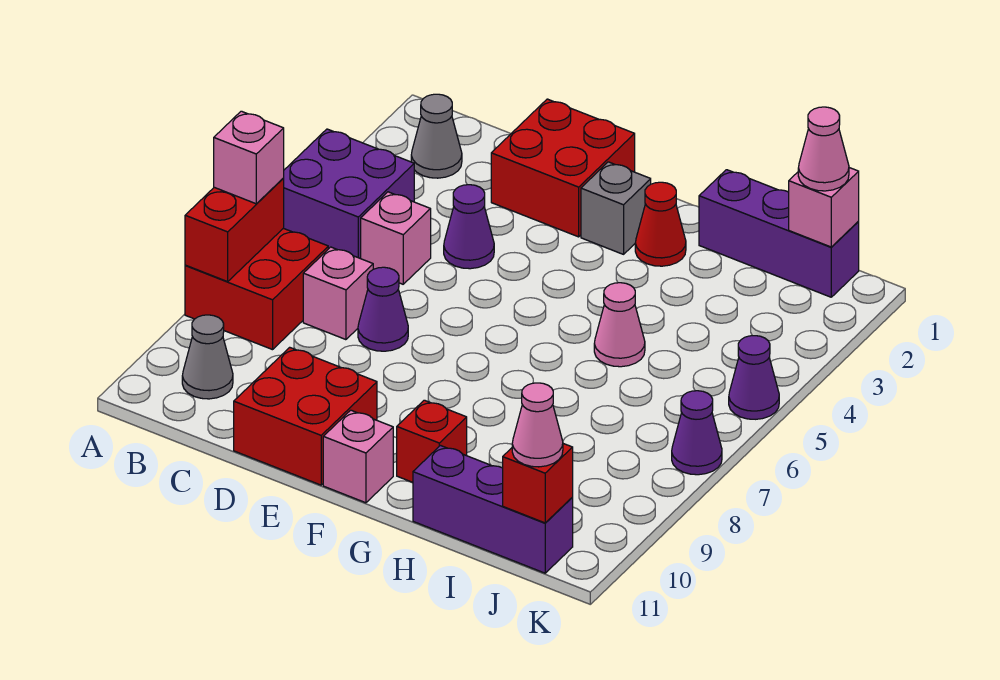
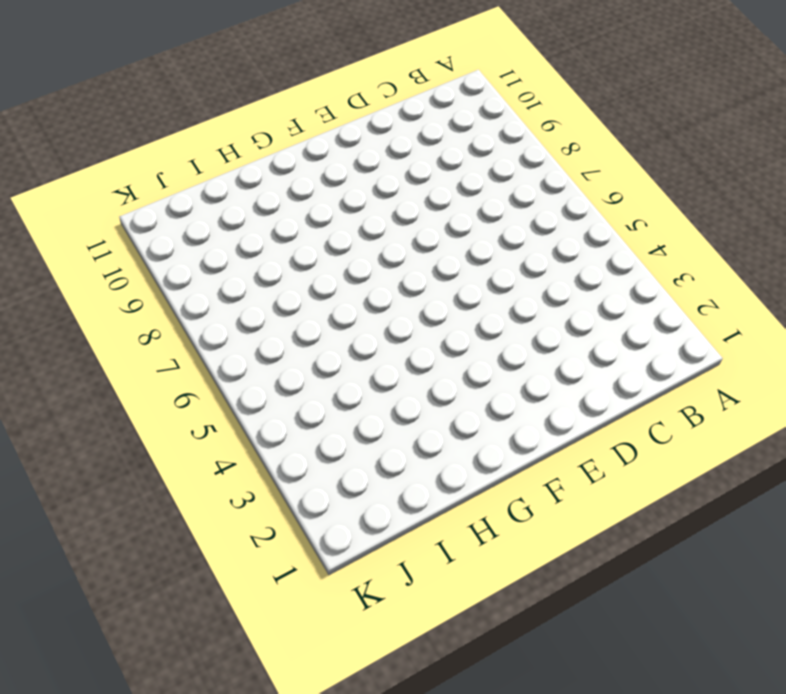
none -> purple brick A4:B5 level 1
none -> red brick A7:B8 level 1
none -> grey cone B2 level 1

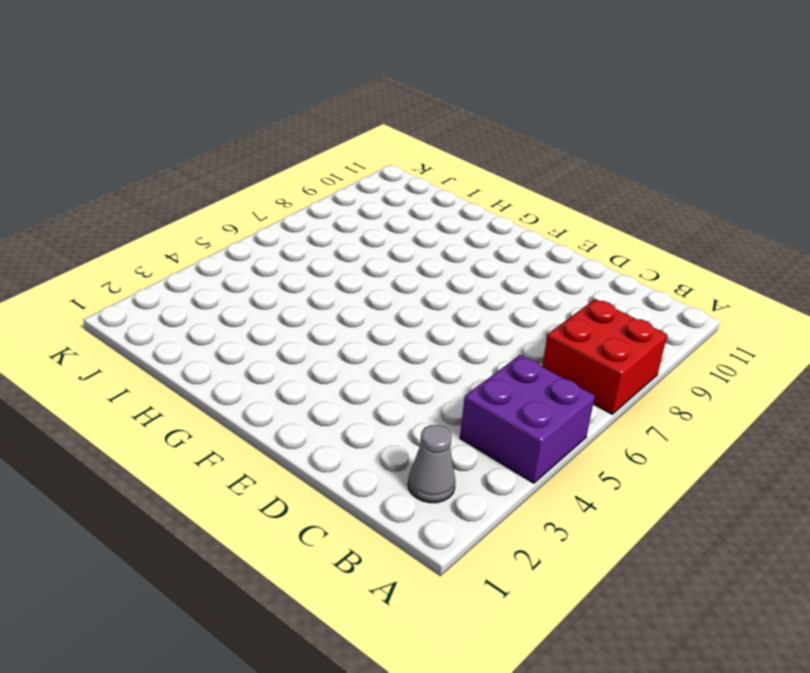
none -> grey cone B10 level 1
none -> pink brick C5 level 1
none -> pink brick C7 level 1

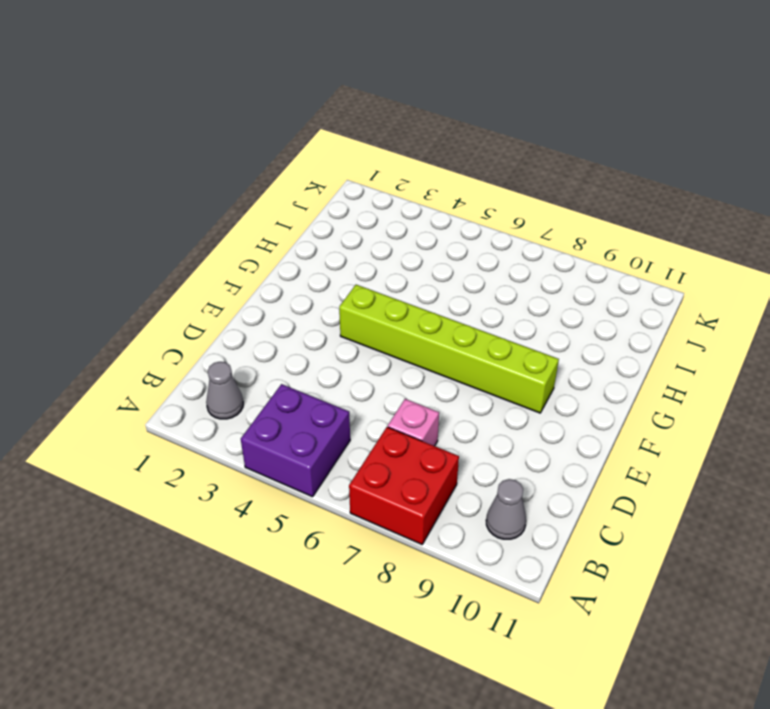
lime brick F4:F9 level 1 -> none
none -> pink brick C5 level 1
none -> red brick D1:E2 level 1
none -> purple cone D4 level 1

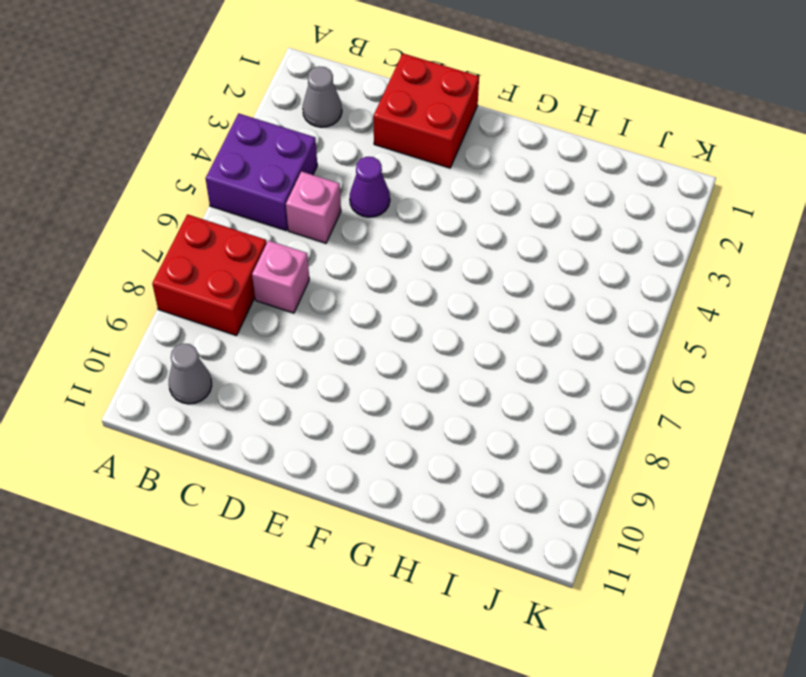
none -> purple cone D7 level 1
none -> red brick D10:E11 level 1
none -> grey brick F2 level 1

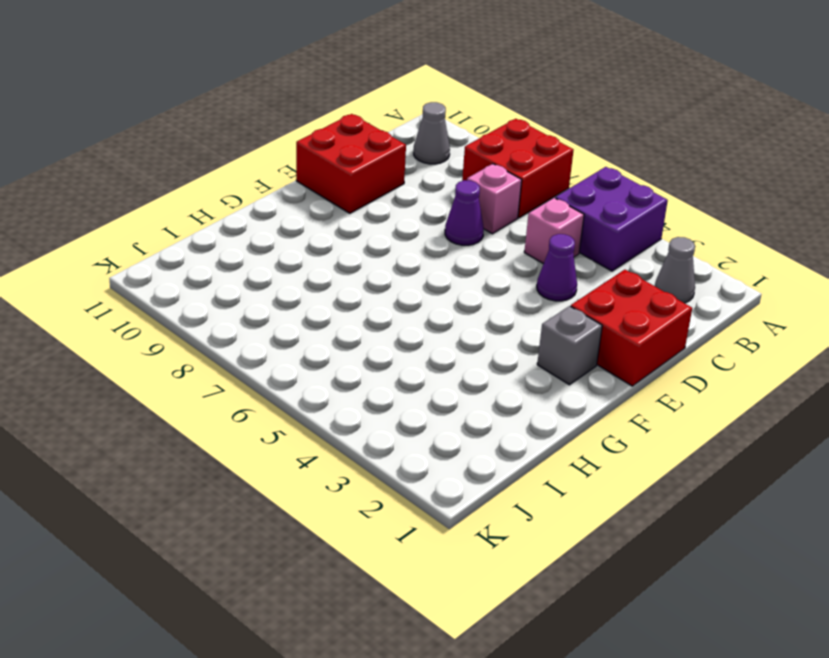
none -> pink brick F11 level 1
none -> red cone G2 level 1
none -> red brick G10 level 1

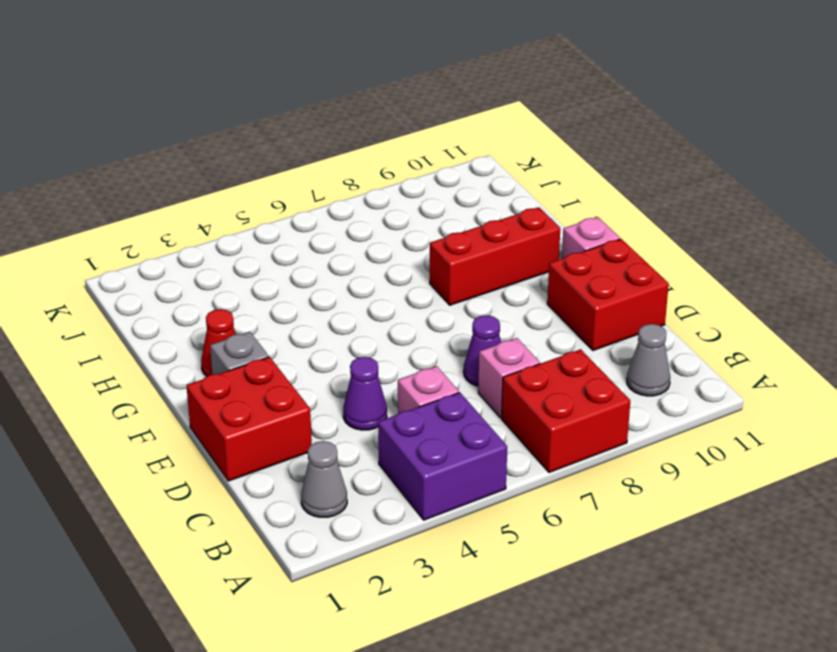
red brick G8:G10 level 1 -> red brick G10 level 1
none -> purple brick H1:J1 level 1
none -> pink cone H5 level 1
none -> purple brick H11:J11 level 1

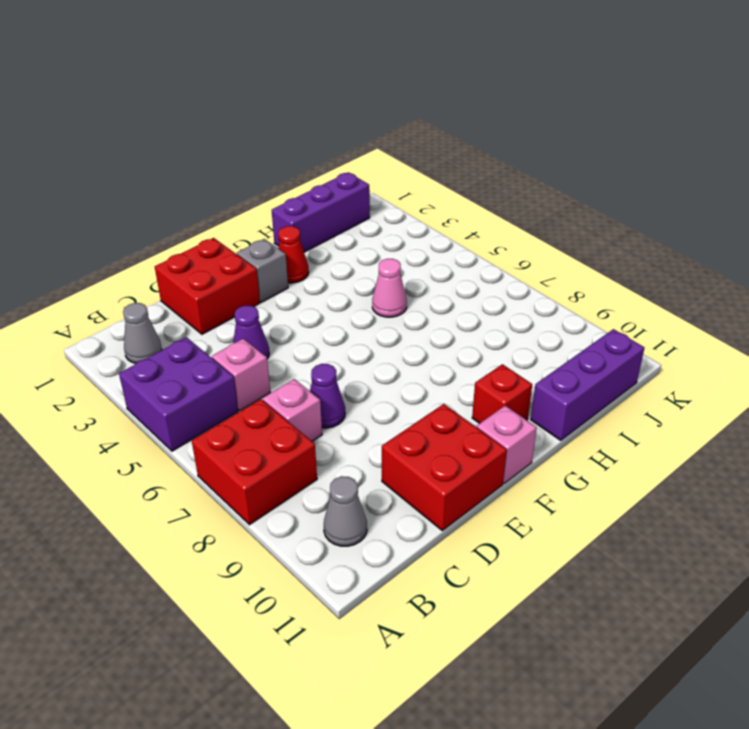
none -> purple cone K5 level 1
none -> purple cone K7 level 1
none -> red brick A7:A8 level 2

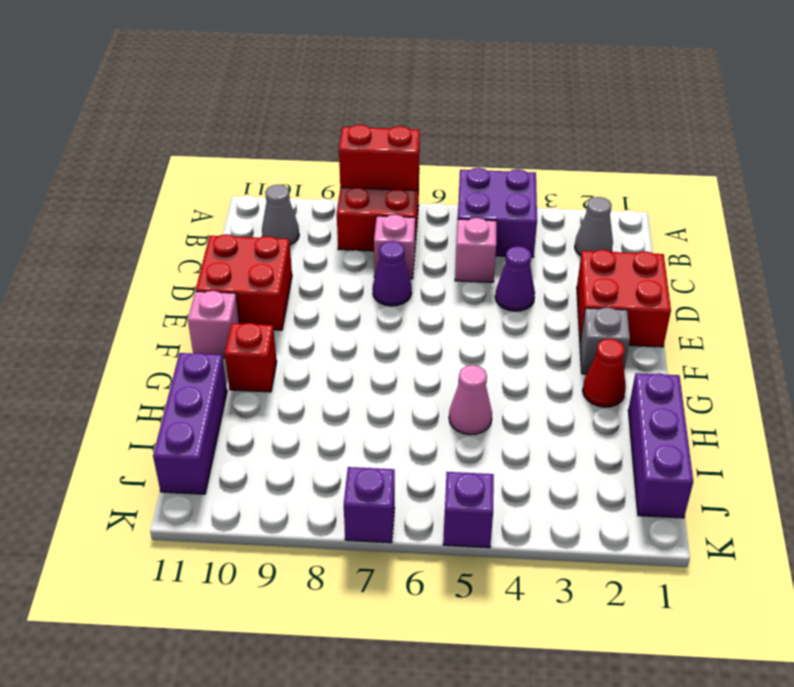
purple brick K5 level 1 -> purple cone K5 level 1
purple brick K7 level 1 -> purple cone K7 level 1
none -> pink brick J1 level 2
none -> red brick J11 level 2
none -> pink brick A7 level 3

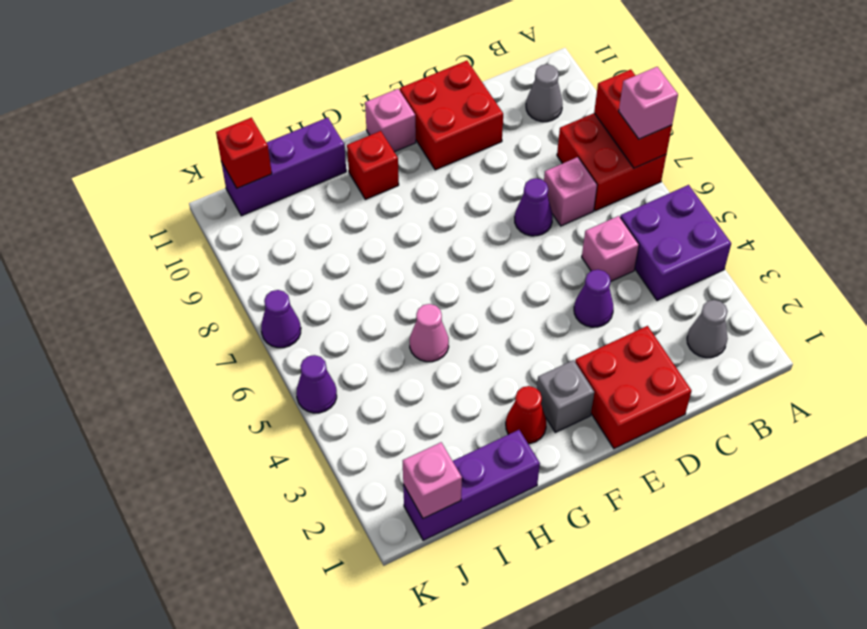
none -> pink cone J1 level 3
none -> pink cone J11 level 3

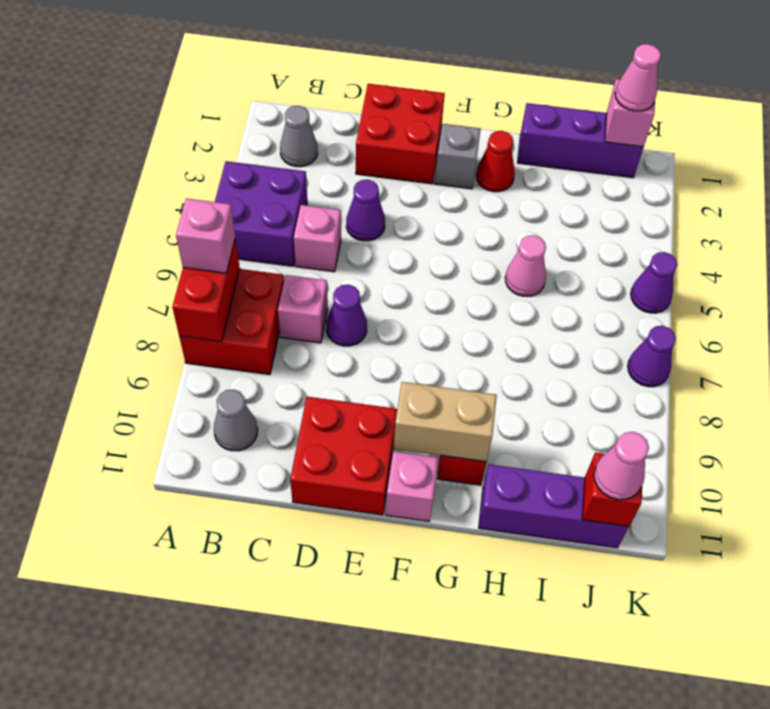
tan brick F10:G10 level 2 -> none

